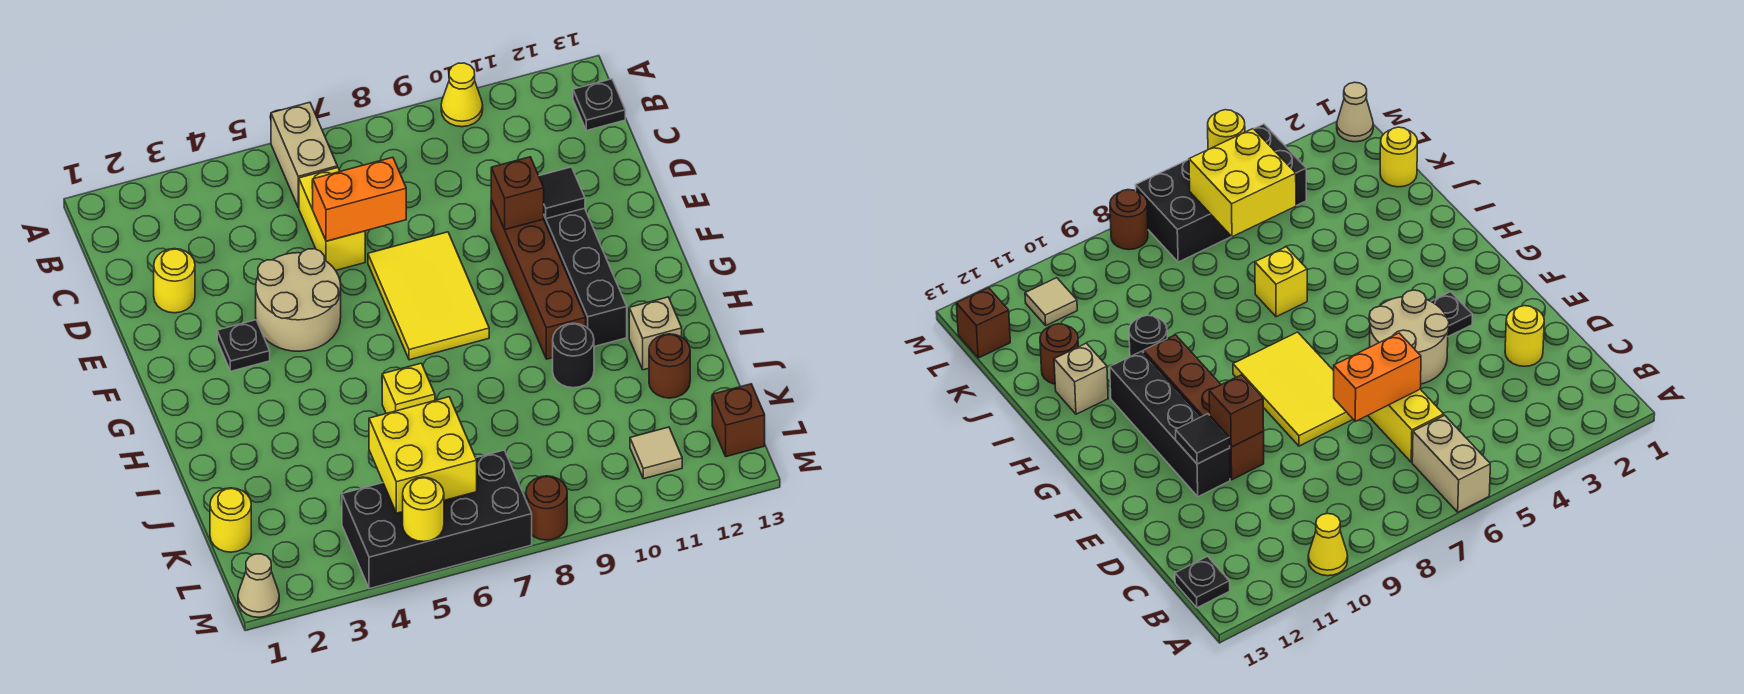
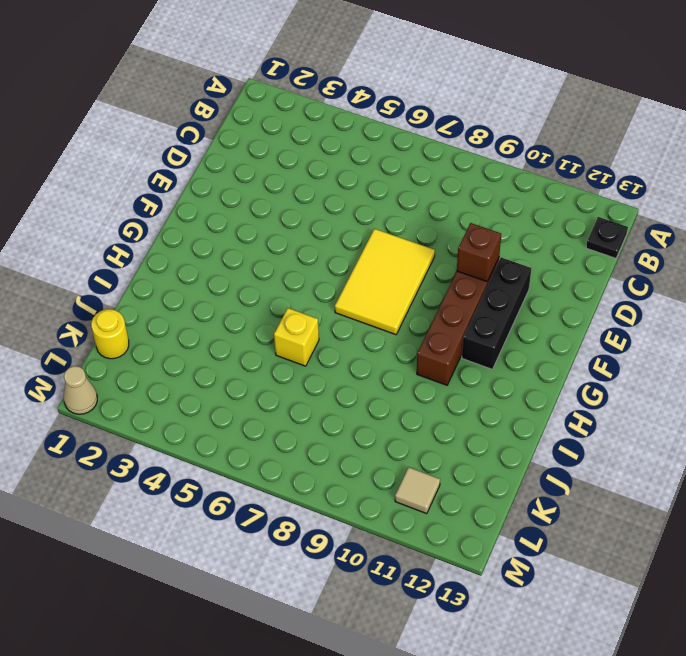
black brick E11:G11 level 1 -> black brick E11:H11 level 1
none -> tan brick A6:B6 level 1
none -> yellow cone A10 level 1
none -> yellow brick C6:D6 level 1

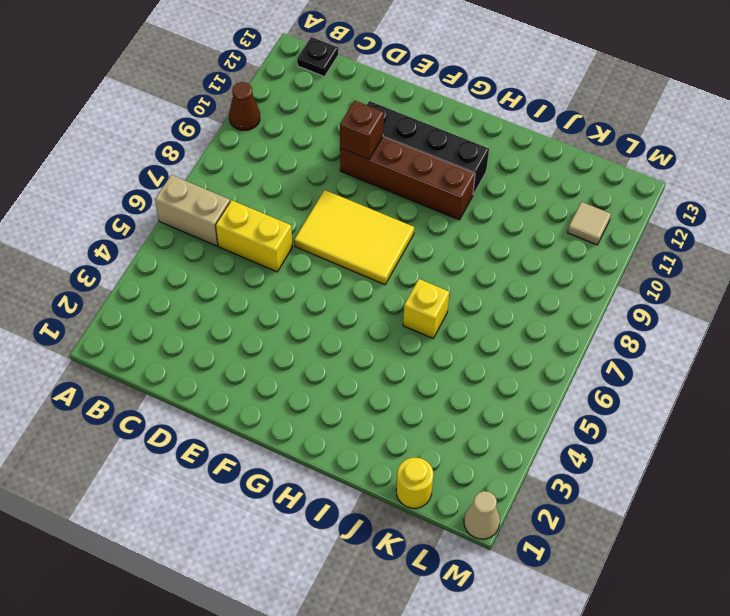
brown cone A10 level 1 -> yellow cone A10 level 1
none -> yellow round brick D2 level 1
none -> tan round brick E4:F5 level 1
none -> black plate F3 level 1

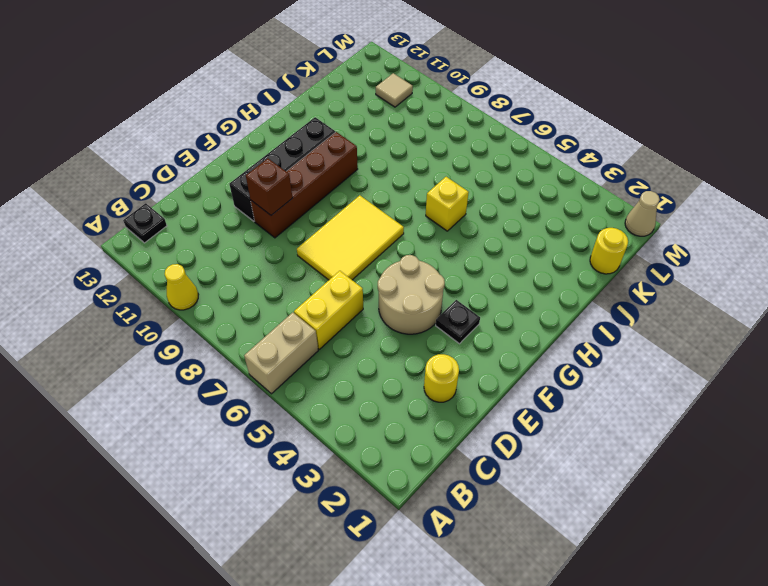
none -> black round brick I10 level 1
none -> tan brick I12 level 1
none -> brown round brick J12 level 1

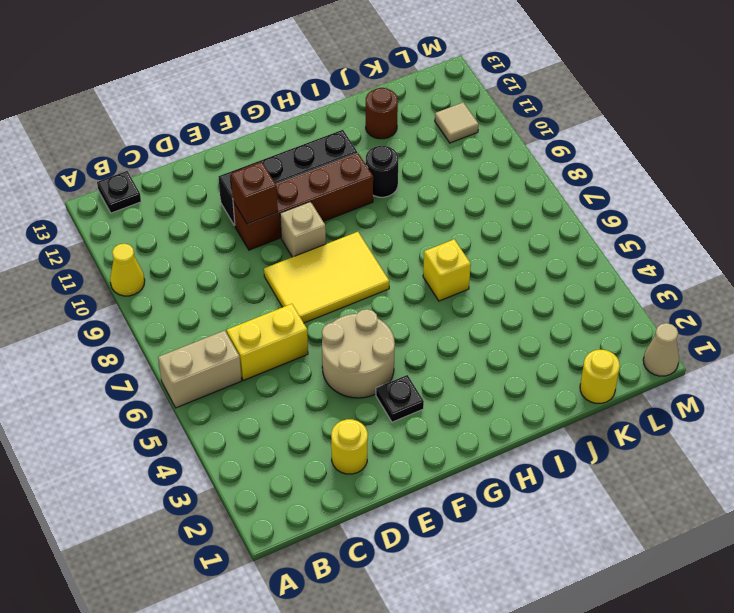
tan brick F9 level 1 -> tan brick I12 level 1
none -> black brick L4:M7 level 1
none -> brown brick L13 level 1
none -> brown round brick M8 level 1

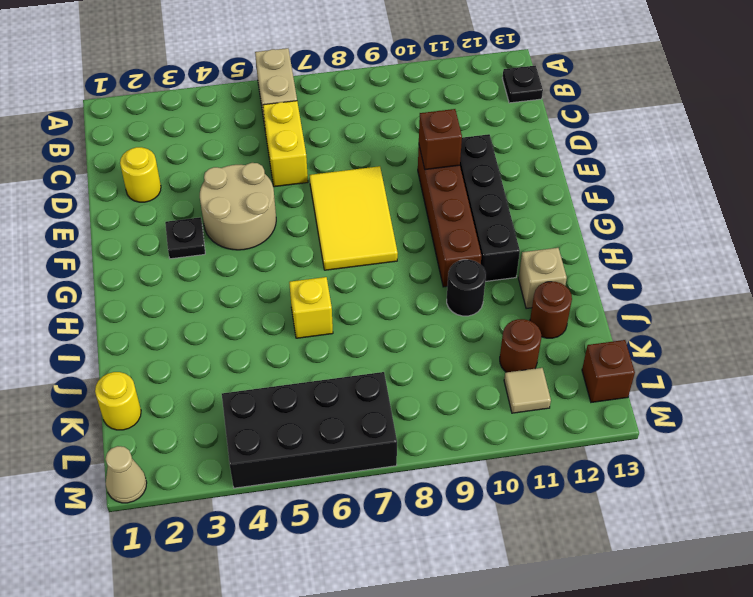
brown round brick K11 level 1 -> brown round brick M8 level 1
none -> yellow cone A10 level 1
none -> orange brick D6:D7 level 2
none -> black tile E11 level 2

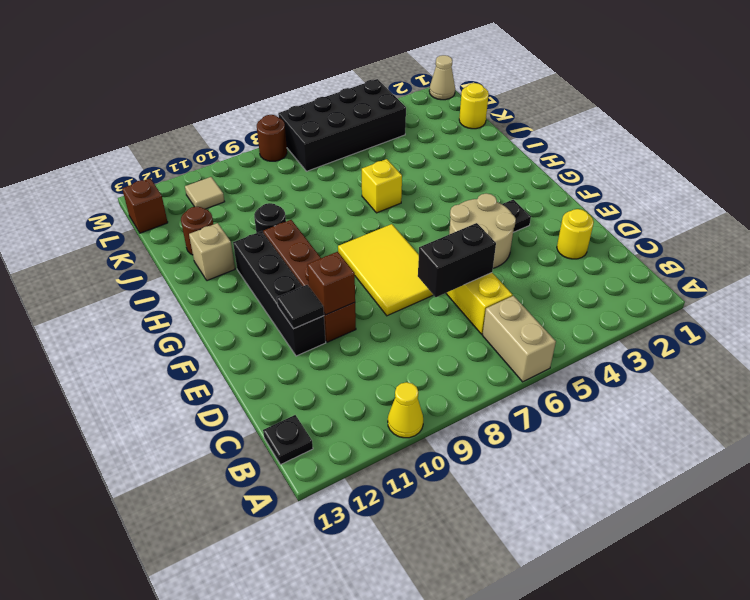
black brick D6:D7 level 2 -> orange brick D6:D7 level 2
none -> yellow brick K5:L6 level 2
none -> yellow round brick M5 level 2

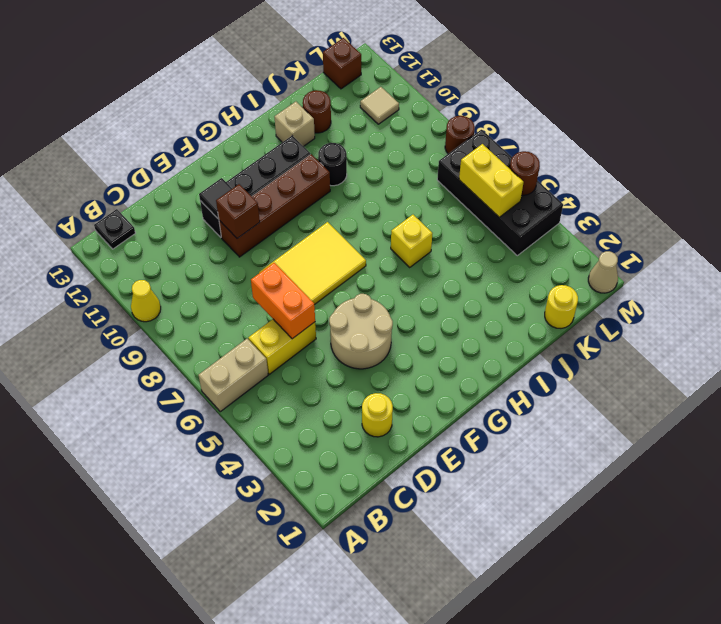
yellow brick L5:L6 level 2 -> yellow brick K5:L6 level 2
brown round brick M5 level 2 -> yellow round brick M5 level 2
none -> black plate F3 level 1

